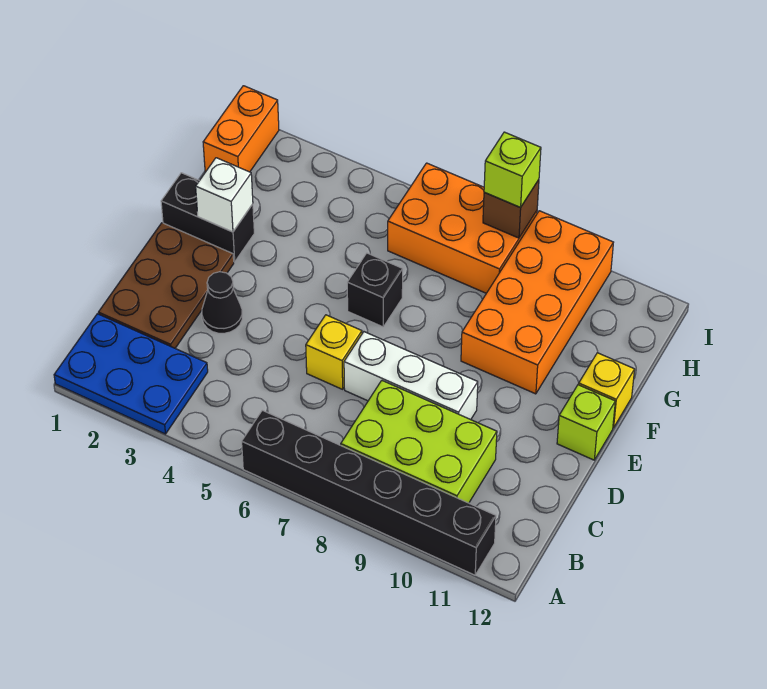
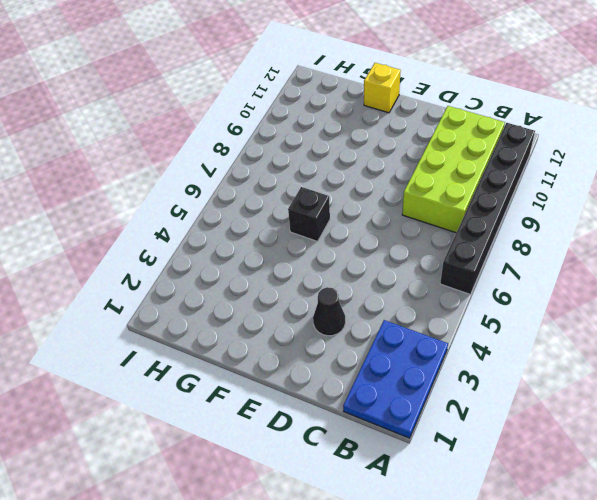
lime brick B8:C11 level 1 -> lime brick B8:C10 level 1
none -> brown plate C1:E2 level 1
none -> yellow brick D6 level 1
none -> white brick D7:D9 level 1

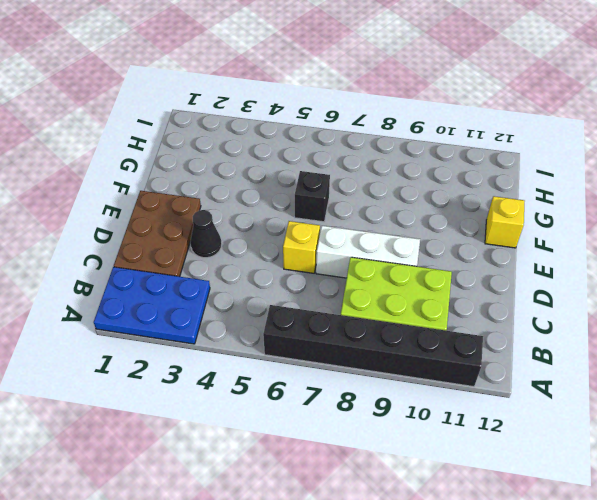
none -> lime brick E12 level 1
none -> black brick F1:F2 level 1
none -> orange brick F9:I10 level 1

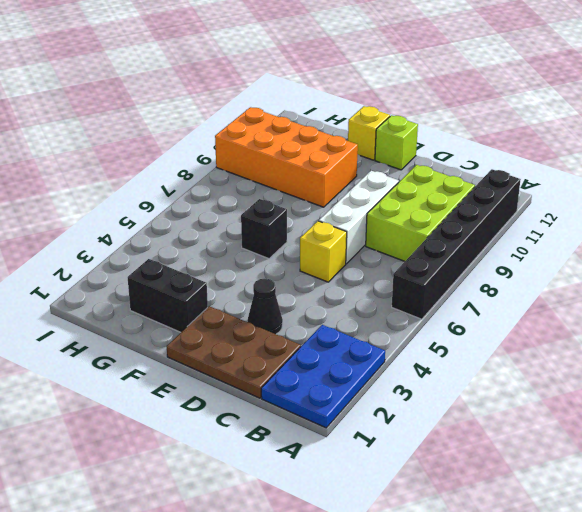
black brick F2:G2 level 1 -> black brick F1:F2 level 1
none -> orange brick H1:I1 level 1
none -> orange brick H6:I8 level 1
none -> white brick F2 level 2

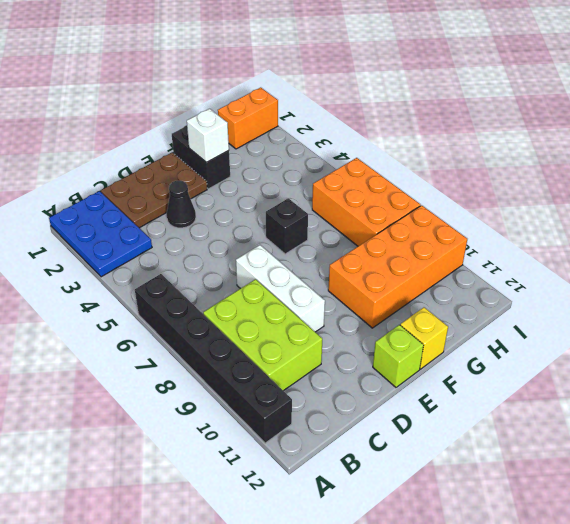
none -> yellow brick D6 level 1
none -> brown brick I8 level 2
none -> lime brick I8 level 3

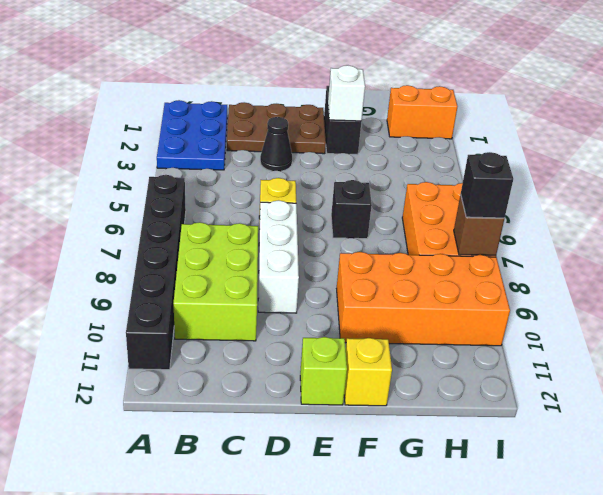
black brick I8 level 3 -> lime brick I8 level 3

